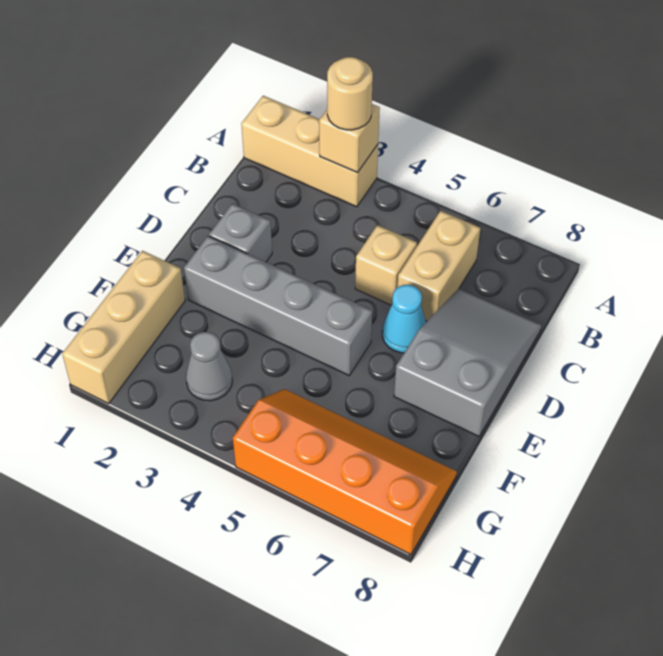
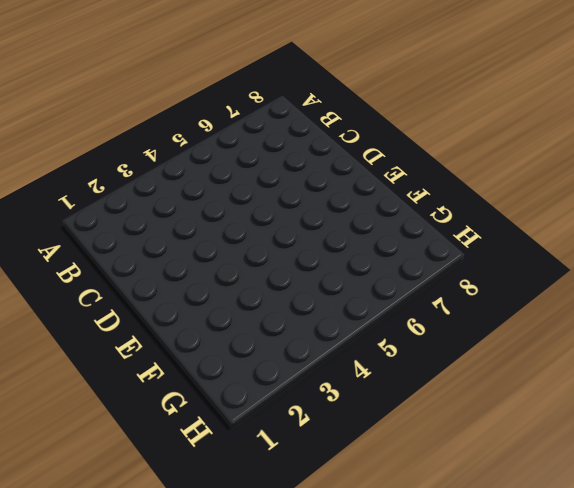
none -> tan brick A1:A3 level 1
none -> tan brick B6:C6 level 1
none -> tan brick C5 level 1

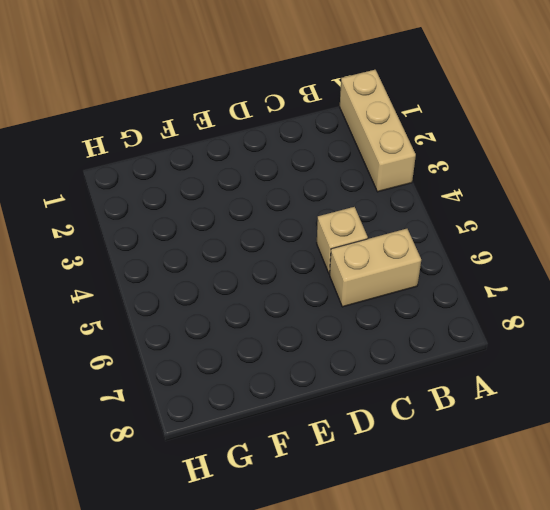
none -> grey slope C7:E8 level 1 top E
none -> grey brick D2 level 1
none -> cyan cone D6 level 1

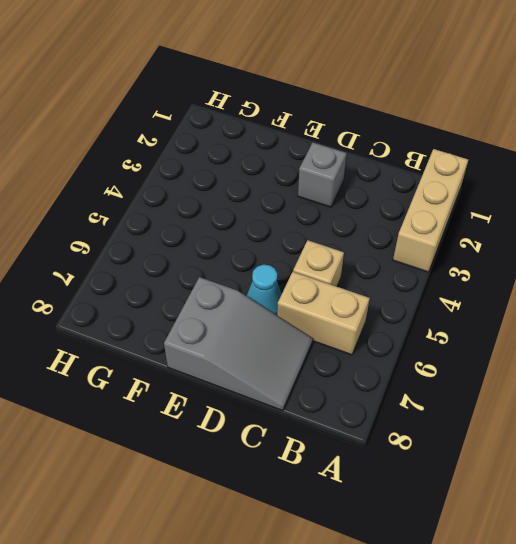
none -> grey brick E2:E5 level 1
none -> tan brick F1:H1 level 1
none -> grey cone G3 level 1

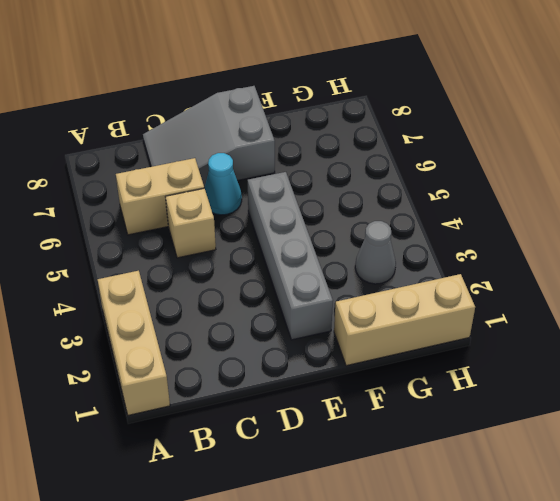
none -> grey brick D2 level 1
none -> orange slope G5:H8 level 1 top H
none -> tan brick A3 level 2

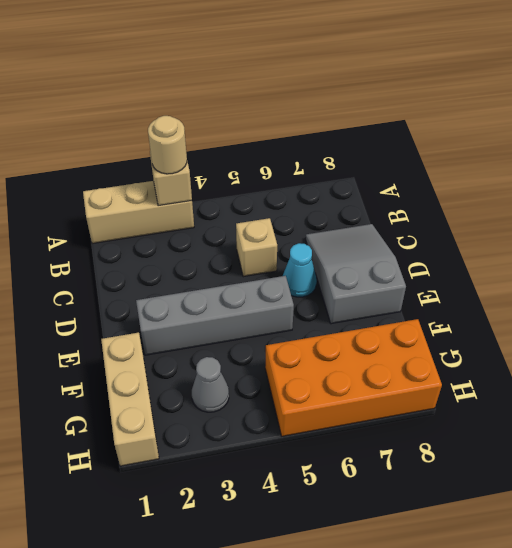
orange brick G5:H8 level 1 -> orange slope G5:H8 level 1 top H
none -> tan brick B6:C6 level 1
none -> grey brick D2 level 1

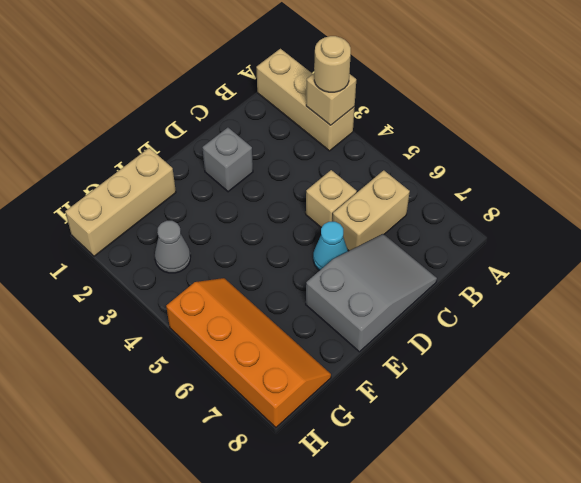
none -> grey brick E2:E5 level 1

